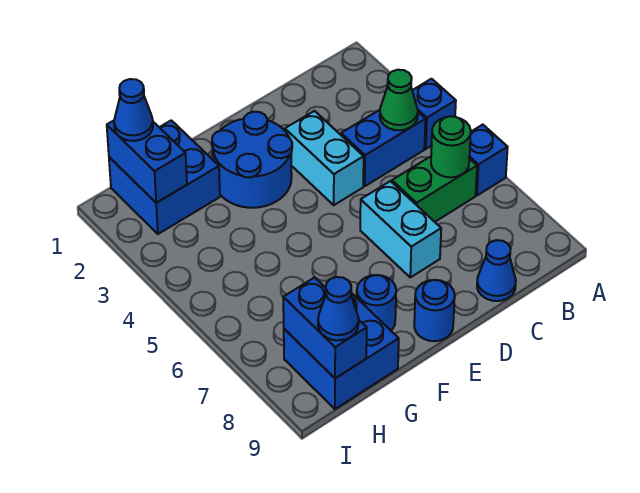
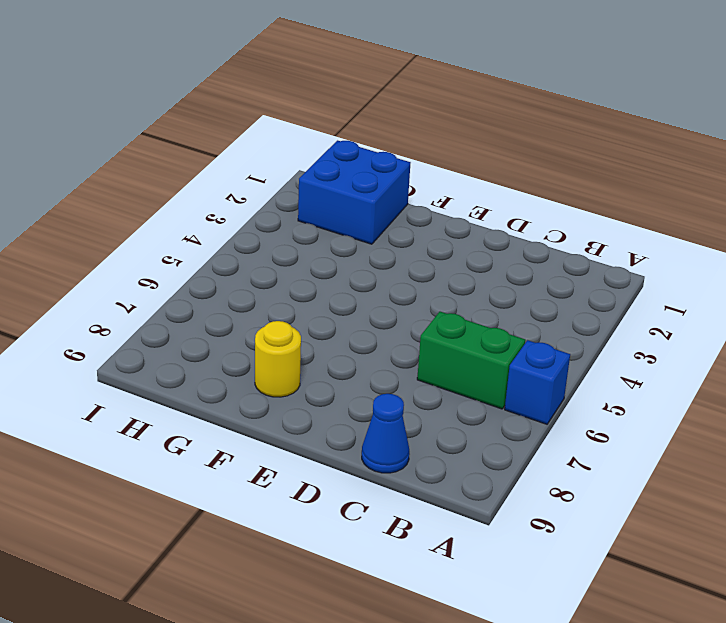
yellow round brick F8 level 1 -> blue round brick F8 level 1
none -> blue brick A4 level 1
none -> blue brick B4:C4 level 1
none -> cyan brick D3:D4 level 1

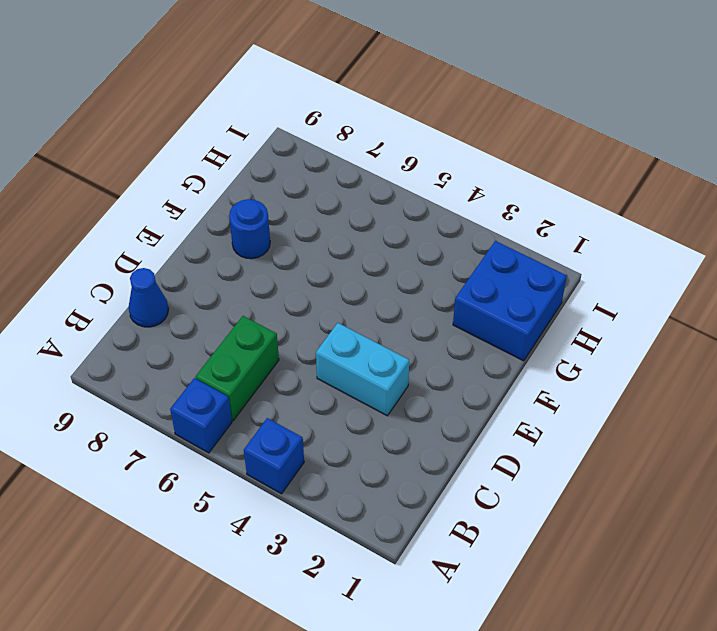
none -> blue brick B4:C4 level 1
none -> cyan brick D6:D7 level 1
none -> blue round brick E2:F3 level 1

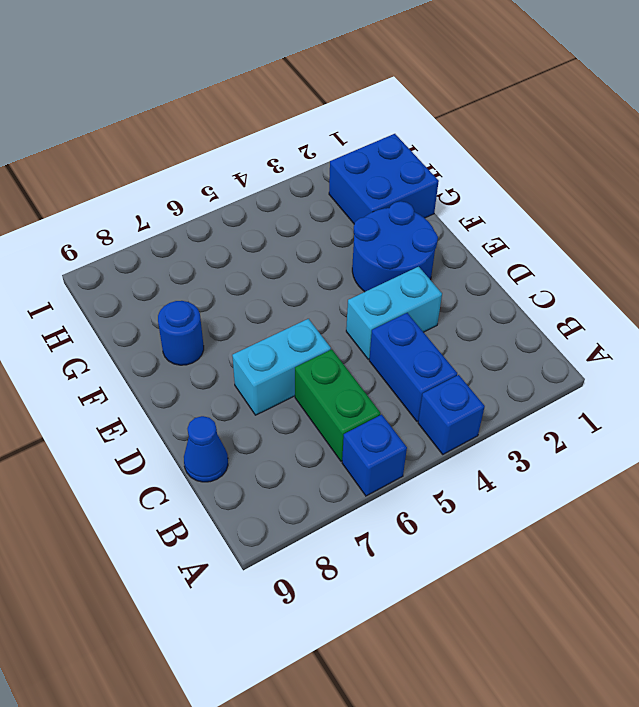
none -> blue round brick E9 level 1
none -> blue brick G8:H9 level 1
none -> green cone B4 level 2

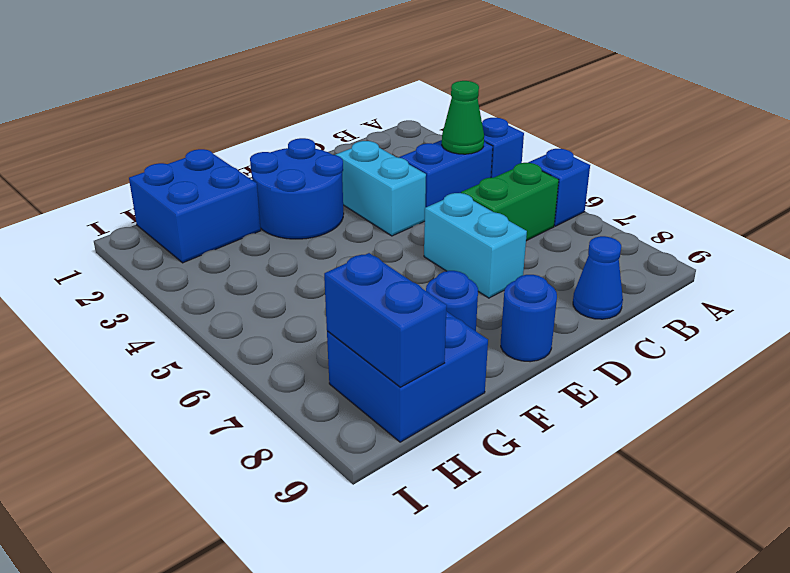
none -> green round brick B6 level 2
none -> blue brick H1:H2 level 2
none -> blue cone H1 level 3

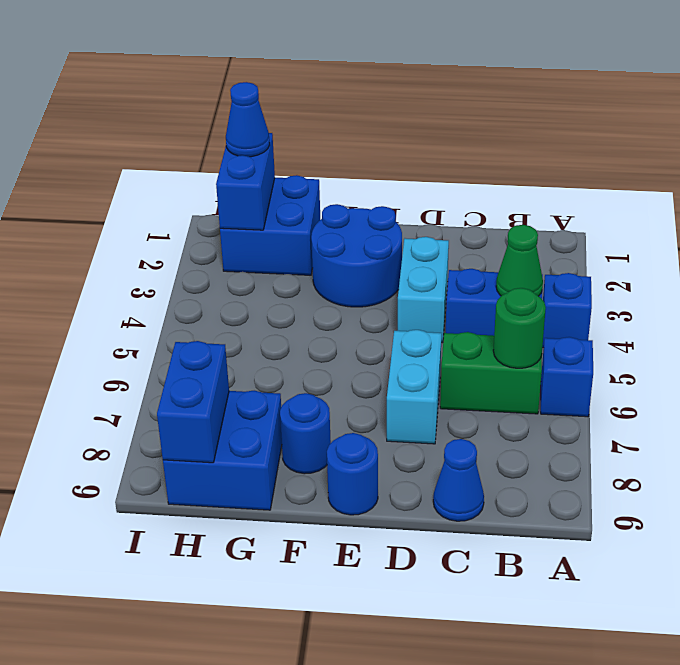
none -> blue cone H9 level 3

